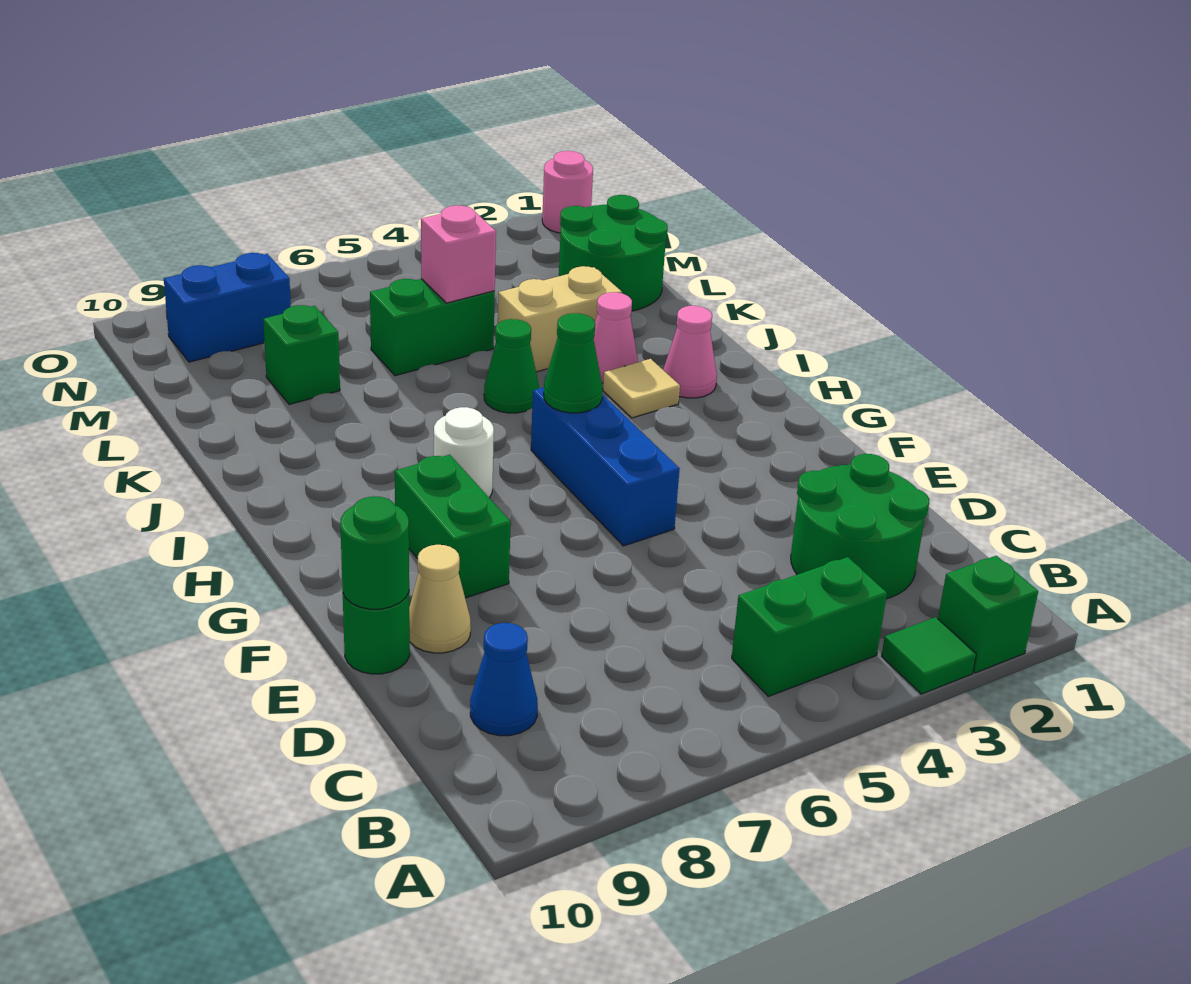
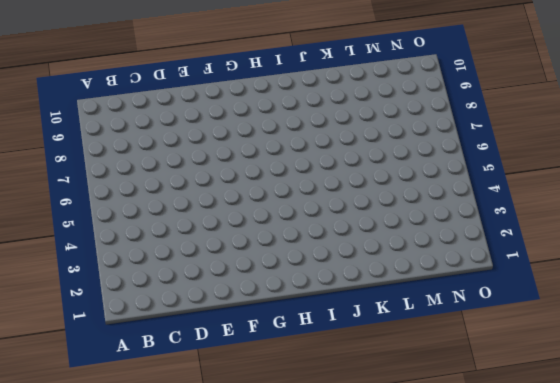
none -> green brick A2 level 1
none -> green tile A3 level 1
none -> green brick B4:B5 level 1

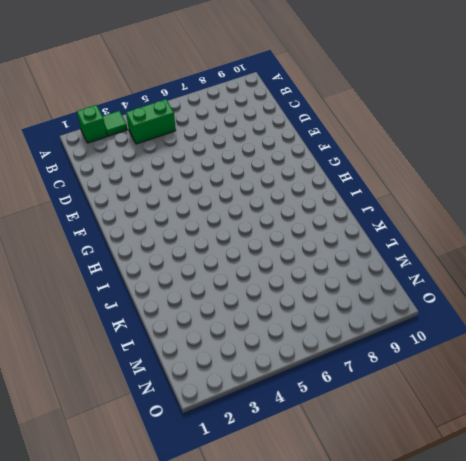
none -> green round brick C2:D3 level 1
none -> blue cone C9 level 1
none -> tan cone E9 level 1

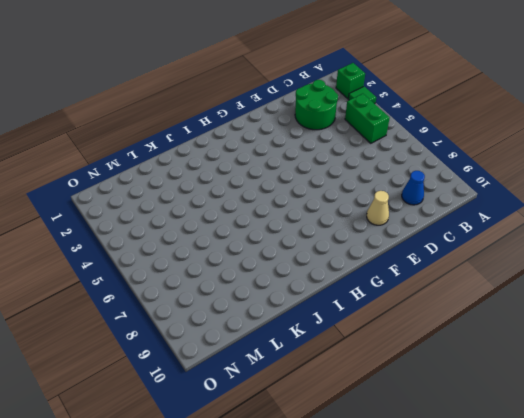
none -> green round brick E10 level 1
none -> blue brick F5:H5 level 1
none -> green brick F8:G8 level 1

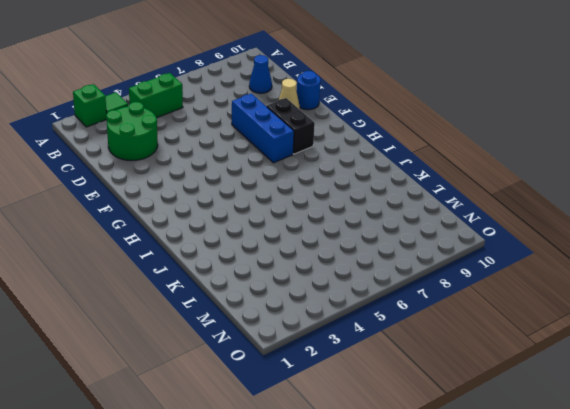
blue brick E7:G7 level 1 -> blue brick F5:H5 level 1
blue round brick E10 level 1 -> green round brick E10 level 1
black brick F8:G8 level 1 -> green brick F8:G8 level 1
none -> white round brick H7 level 1
none -> pink cone I2 level 1
none -> tan tile I3 level 1

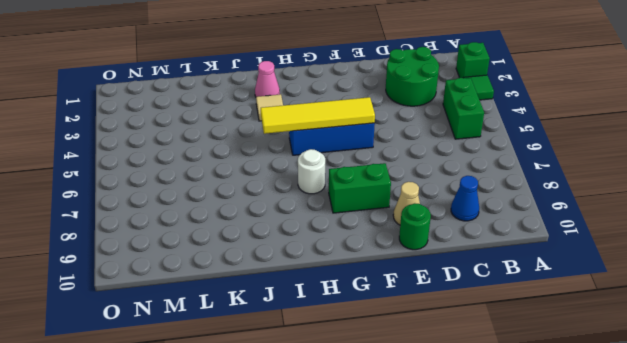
yellow tile F5:I5 level 2 -> green cone H5 level 2
none -> pink cone J3 level 1
none -> green cone J5 level 1
none -> tan brick K3:K4 level 1

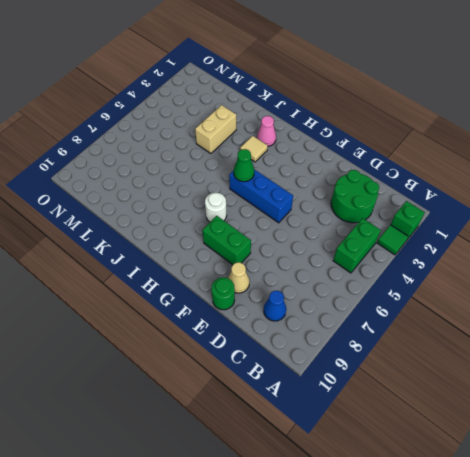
none -> pink cone J3 level 1
none -> green cone J5 level 1
none -> green round brick L1:M2 level 1

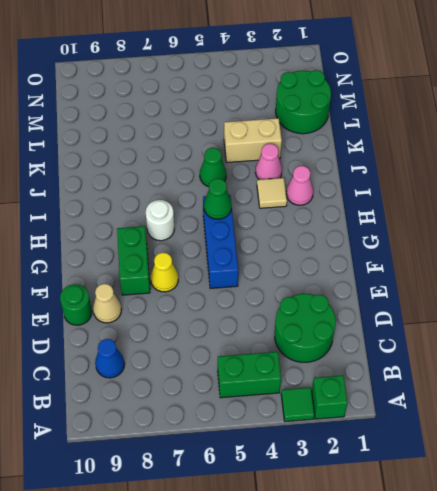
yellow cone F7 level 1 -> none
none -> green brick L5:L6 level 1
none -> green brick L8 level 1
none -> blue brick N8:N9 level 1

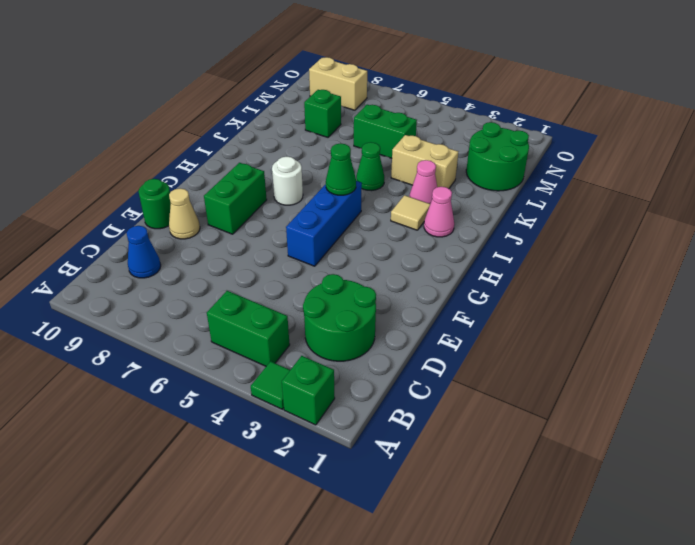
tan brick N8:N9 level 1 -> blue brick N8:N9 level 1
none -> pink round brick O1 level 1
none -> green round brick E10 level 2
none -> pink brick L5 level 2

